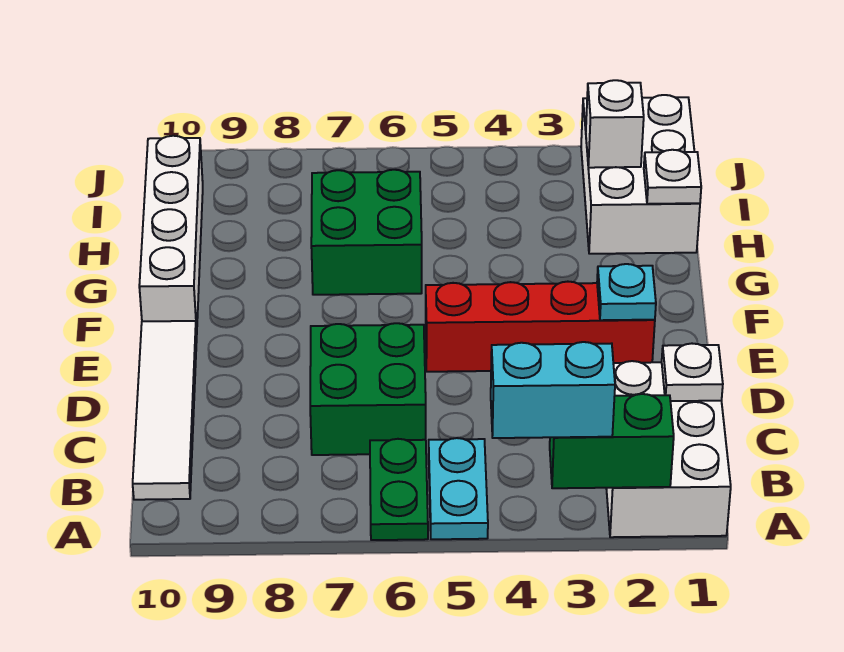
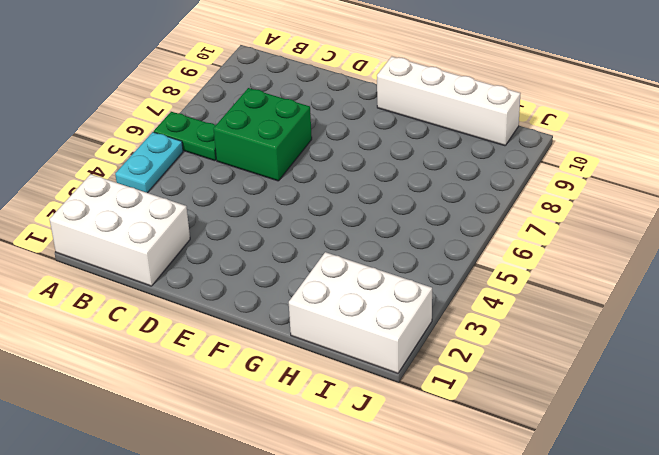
cyan plate A4:A5 level 1 -> cyan plate A5:B5 level 1
none -> white tile B10:E10 level 1
none -> red brick E2:E5 level 1
none -> green brick G6:H7 level 1

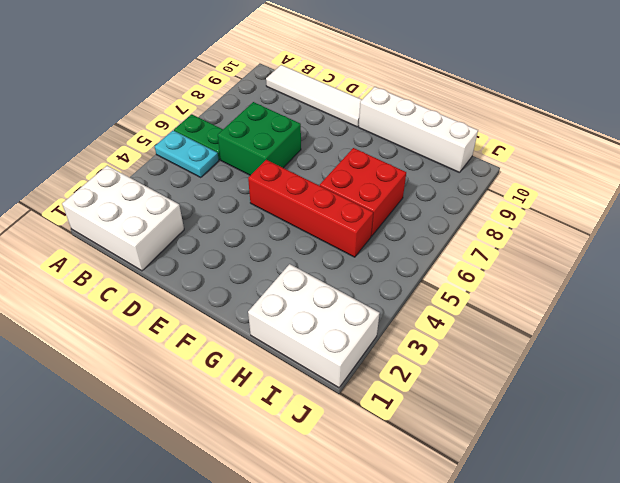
red brick E5:H5 level 1 -> red brick E2:E5 level 1
red brick G6:H7 level 1 -> green brick G6:H7 level 1
none -> green brick A2:A3 level 2
none -> white plate C1 level 2
none -> cyan plate E2 level 2

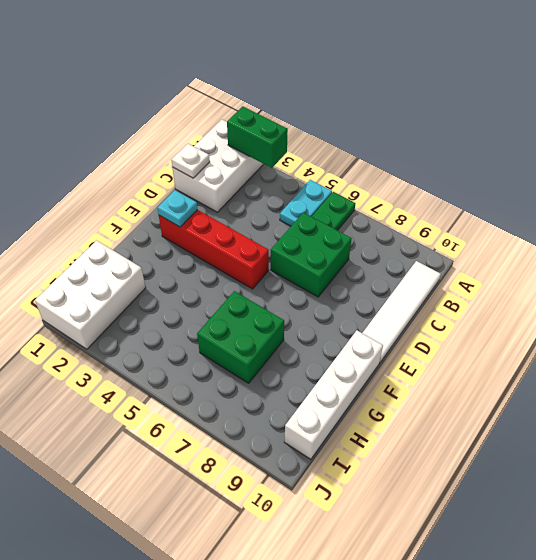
none -> white plate H1 level 2
none -> white brick I2 level 2
none -> cyan brick A3:A4 level 3

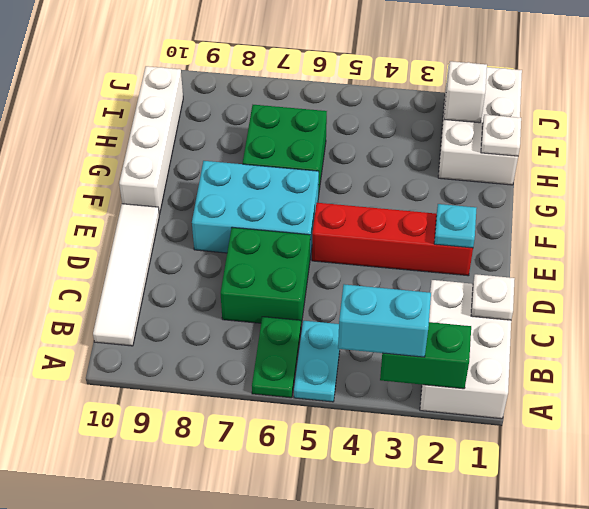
cyan brick E6:F8 level 1 -> none

